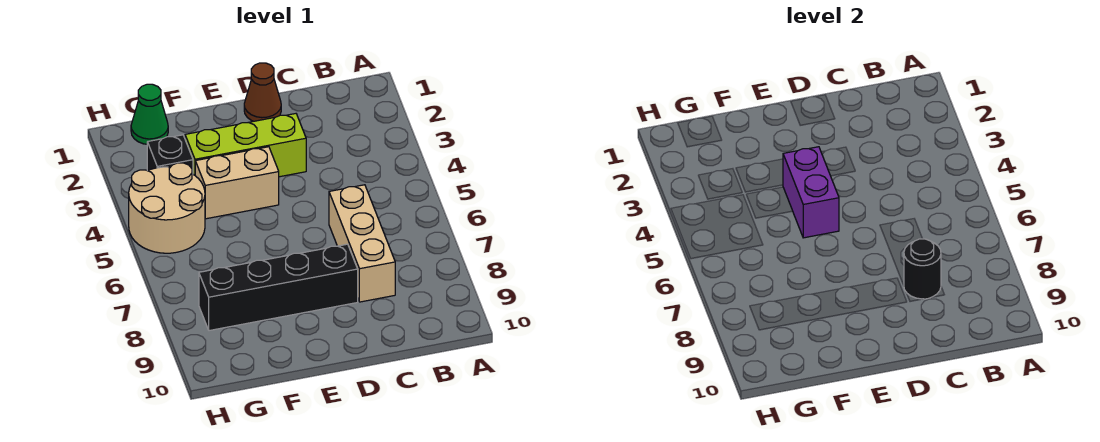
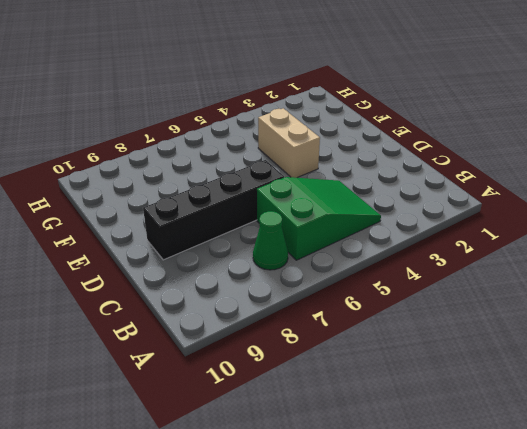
green slope B4:C6 level 1 top 6 -> tan brick C6:C8 level 1
green cone B7 level 1 -> green cone G1 level 1
black brick D6:D9 level 1 -> black brick D8:G8 level 1
none -> brown cone D1 level 1
none -> lime brick D3:F3 level 1

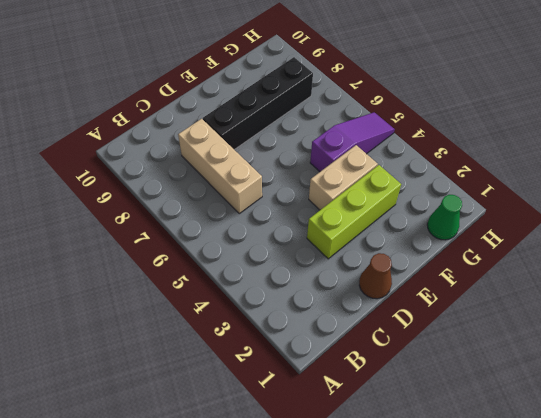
purple slope F5:H5 level 1 top F -> tan round brick G4:H5 level 1
none -> black brick G3 level 1
none -> black round brick C8 level 2

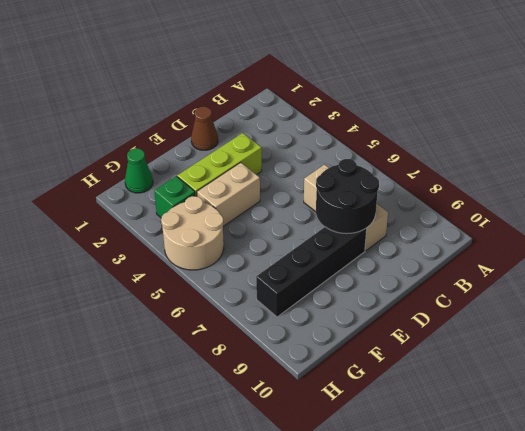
black round brick C7:D8 level 2 -> black round brick C8 level 2
green brick G3 level 1 -> black brick G3 level 1
none -> purple brick E4:E5 level 2

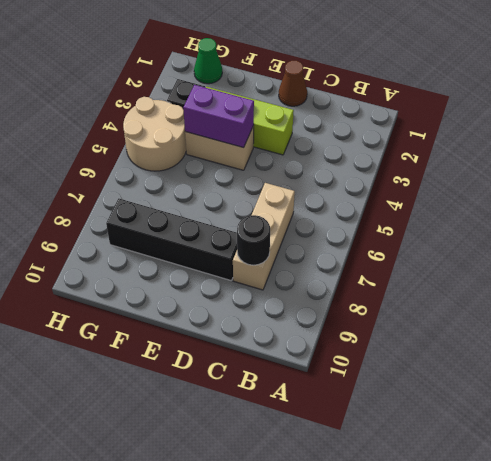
purple brick E4:F4 level 2 -> purple brick E4:E5 level 2

